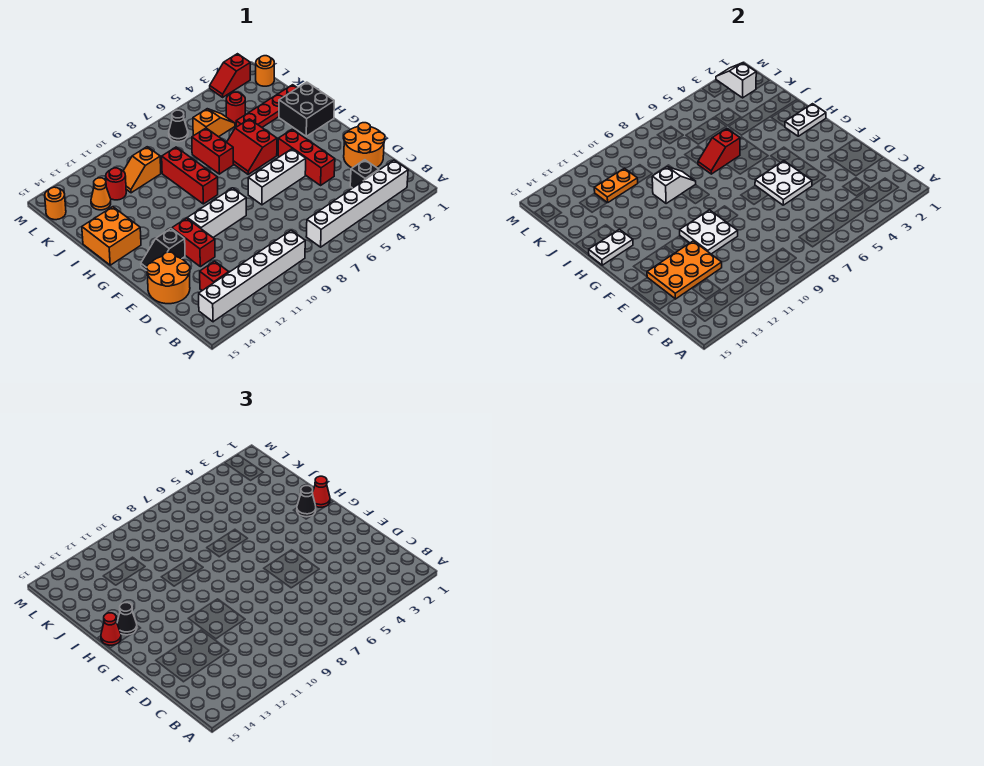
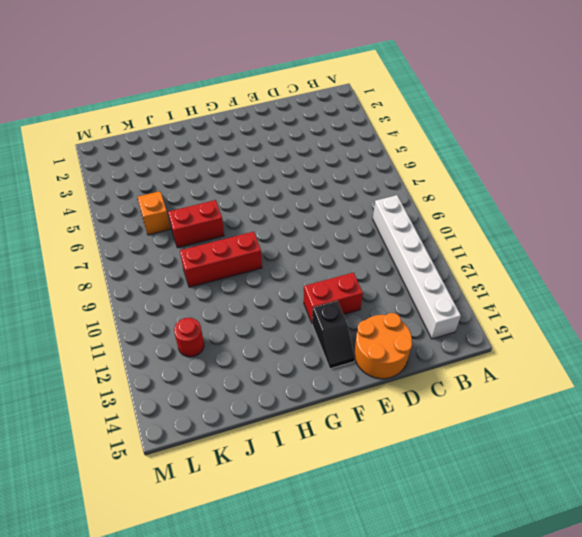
none -> white brick B2:B7 level 1
none -> black brick C3 level 1
none -> red brick C13 level 1
none -> orange round brick D1:E2 level 1

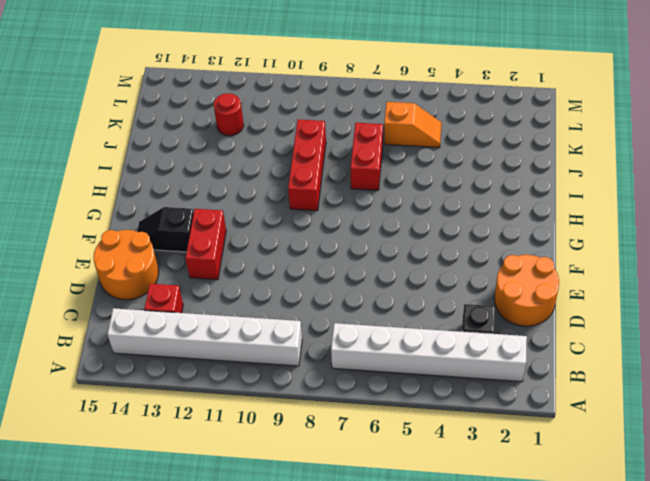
none -> red brick E4:G4 level 1
none -> white brick F5:F7 level 1
none -> white brick F9:F11 level 1
none -> black brick H1:I2 level 1

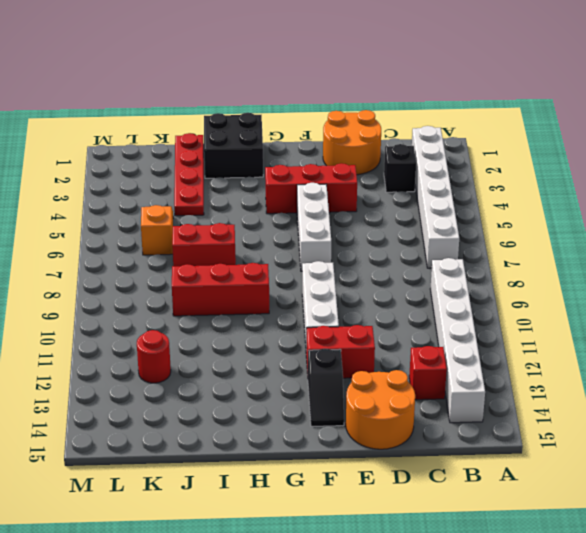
none -> red slope H5:I6 level 1 top 5
none -> orange brick H14:I15 level 1
none -> red round brick K4 level 1
none -> orange slope K10:K11 level 1 top 10

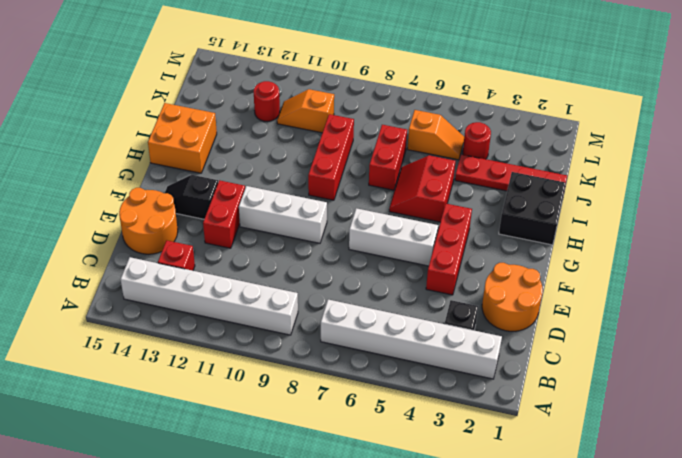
none -> orange cone K13 level 1
none -> orange round brick L1 level 1
none -> black cone L7 level 1
none -> orange round brick L15 level 1

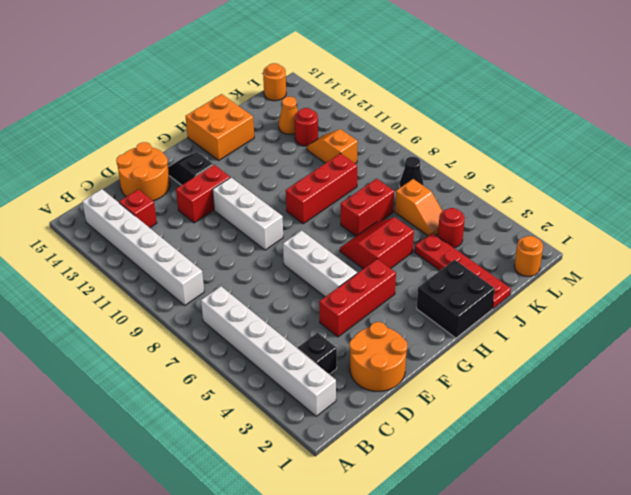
none -> red slope M2:M3 level 1 top 2
none -> orange plate D12:E14 level 2
none -> white plate E5:F6 level 2
none -> white plate E10:F11 level 2

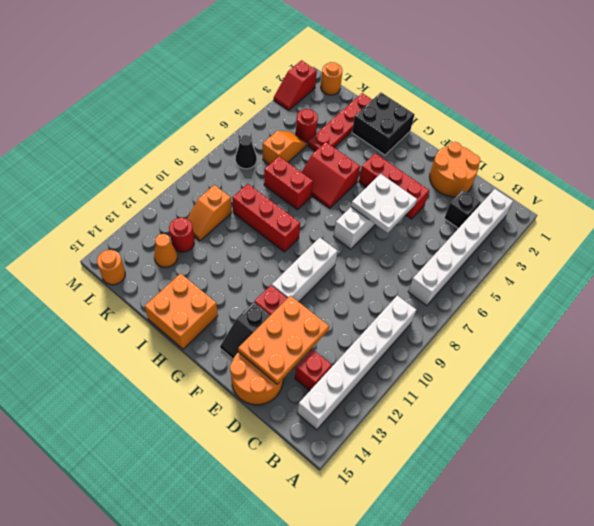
none -> white plate E10:F11 level 2
none -> white plate H1:H2 level 2
none -> white plate H14:H15 level 2
none -> red slope I6:I7 level 2 top 6

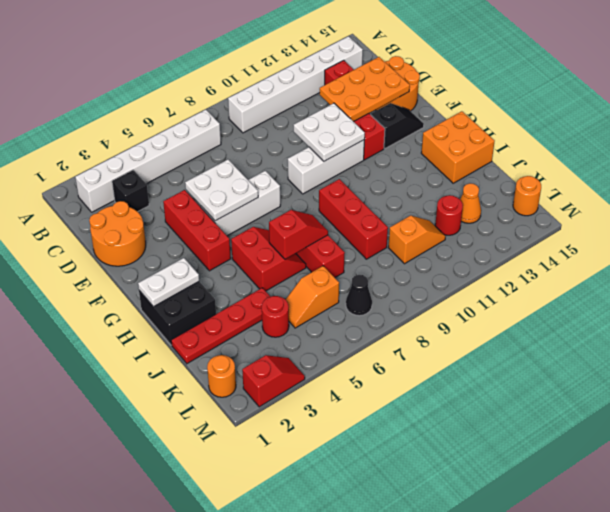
none -> white plate H14:H15 level 2
none -> white slope I9:I10 level 2 top 10
none -> orange plate K11:K12 level 2
none -> white slope L2:M2 level 2 top L

